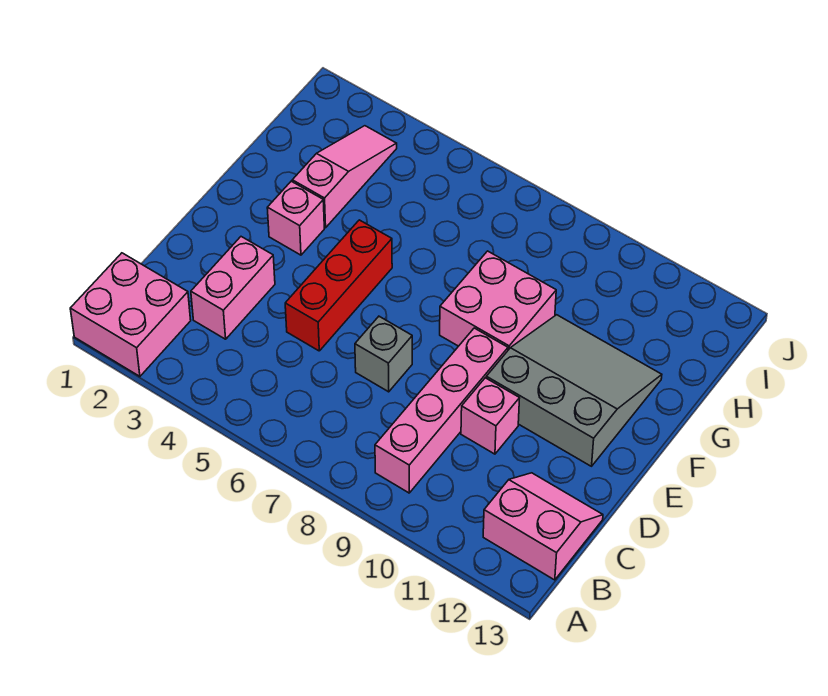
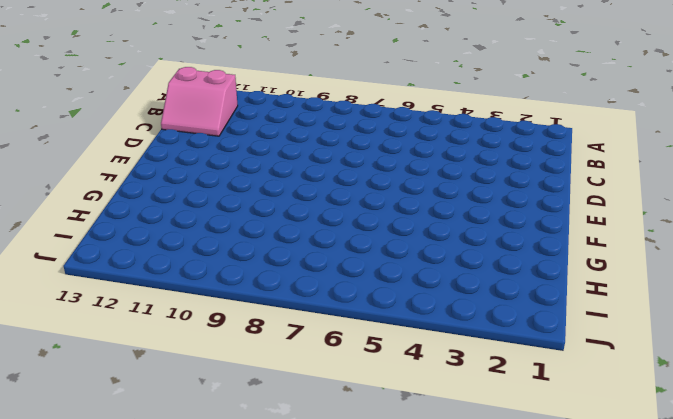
none -> pink brick A1:B2 level 1
none -> pink brick B9:E9 level 1

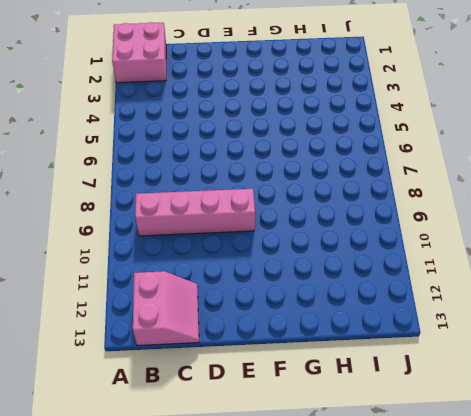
none -> pink brick C3:D3 level 1
none -> red brick D5:F5 level 1

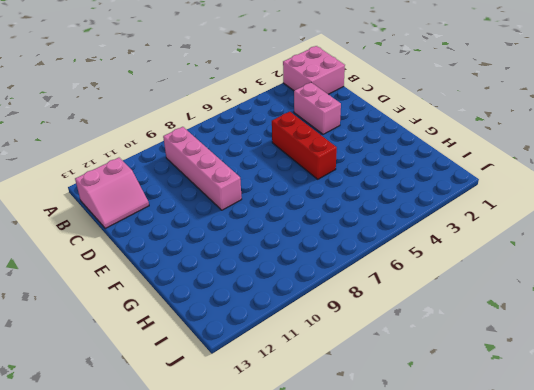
none -> grey brick D7 level 1
none -> pink brick D10 level 1

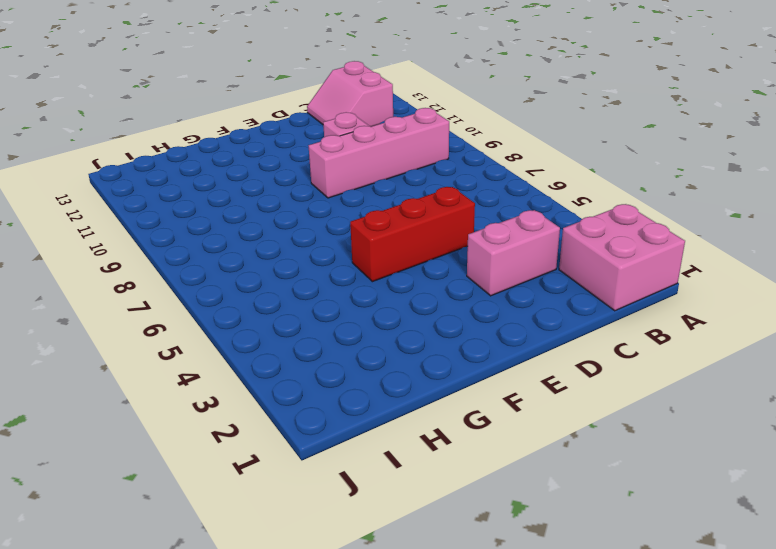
none -> grey brick D7 level 1
none -> grey slope E10:G12 level 1 top E

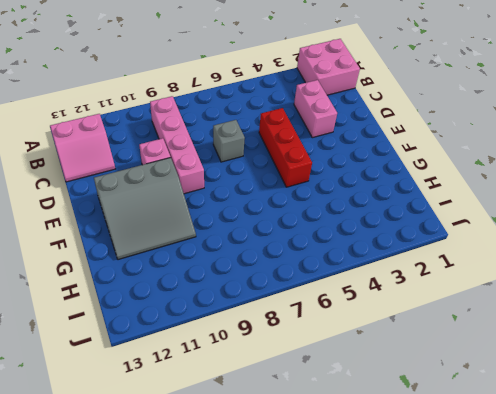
none -> pink brick F3 level 1
none -> pink brick F8:G9 level 1

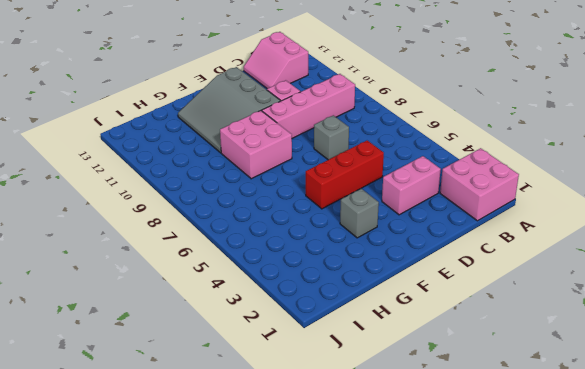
grey brick F3 level 1 -> pink brick F3 level 1
none -> pink slope G3:I3 level 1 top G

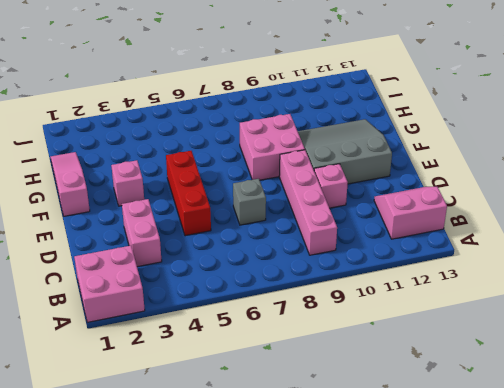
pink slope F1:H1 level 1 top F -> pink slope G3:I3 level 1 top G

